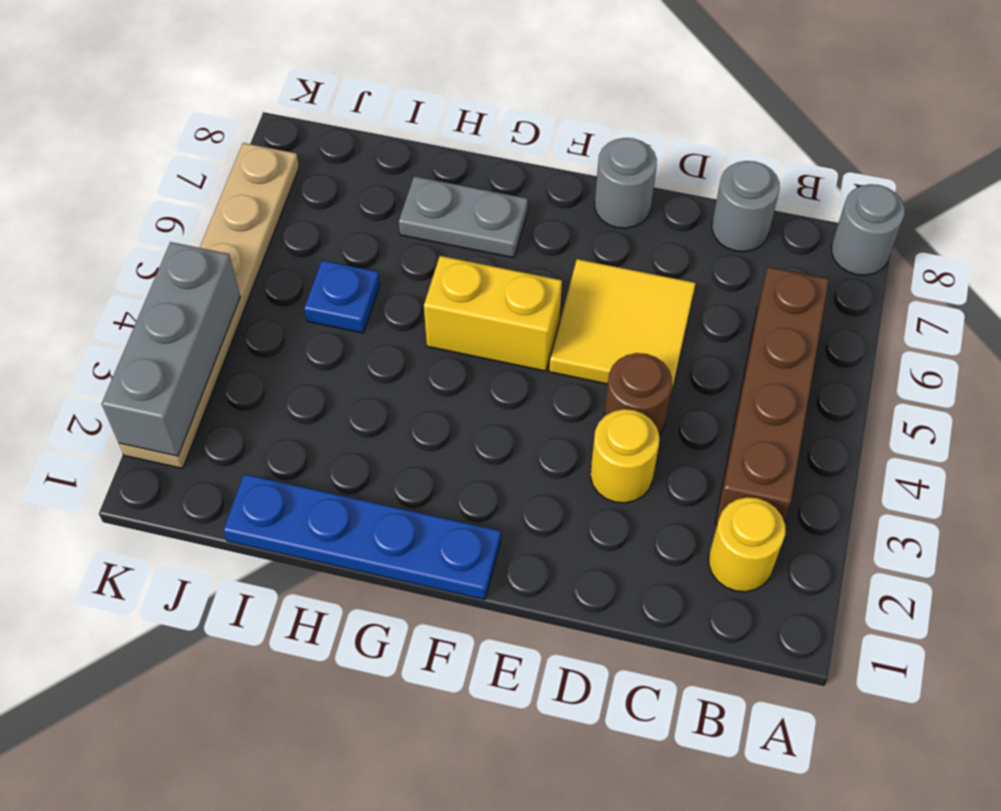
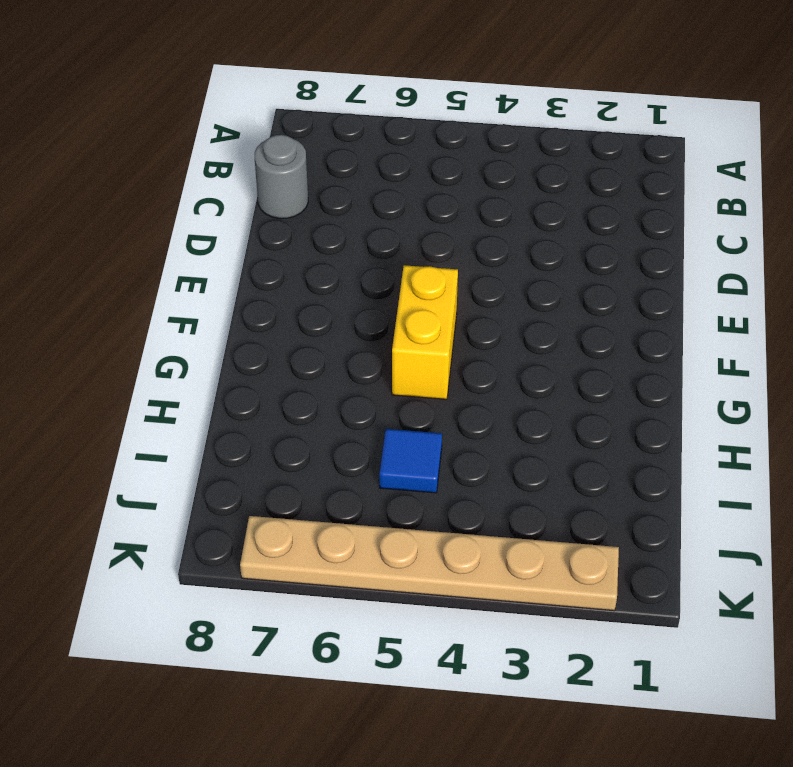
blue tile I5 level 1 -> blue plate I5 level 1
none -> grey round brick A8 level 1
none -> yellow round brick B2 level 1
none -> brown brick B3:B6 level 1

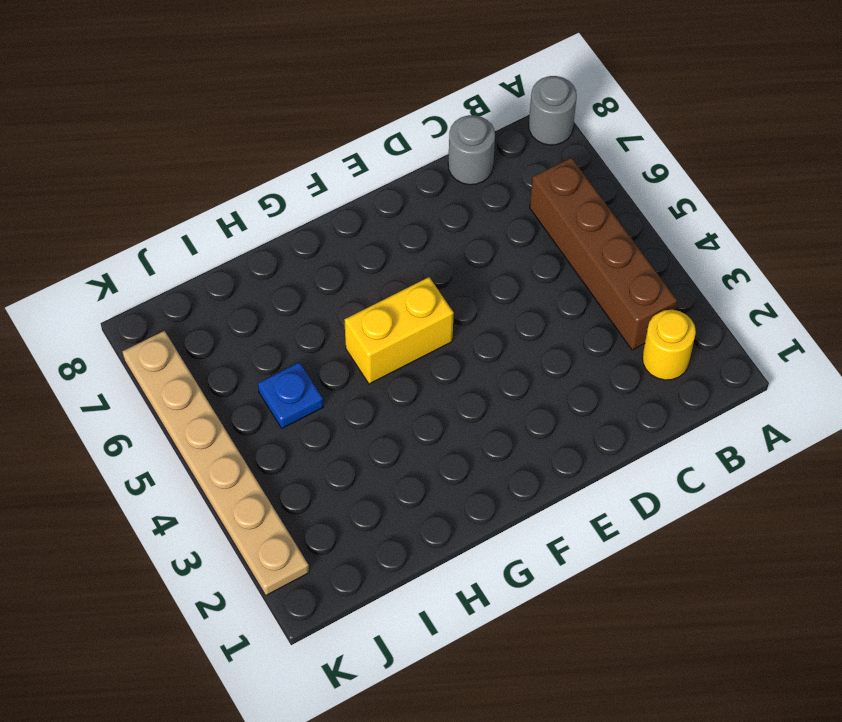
none -> yellow round brick D3 level 1
none -> brown round brick D4 level 1
none -> yellow tile D5:E6 level 1

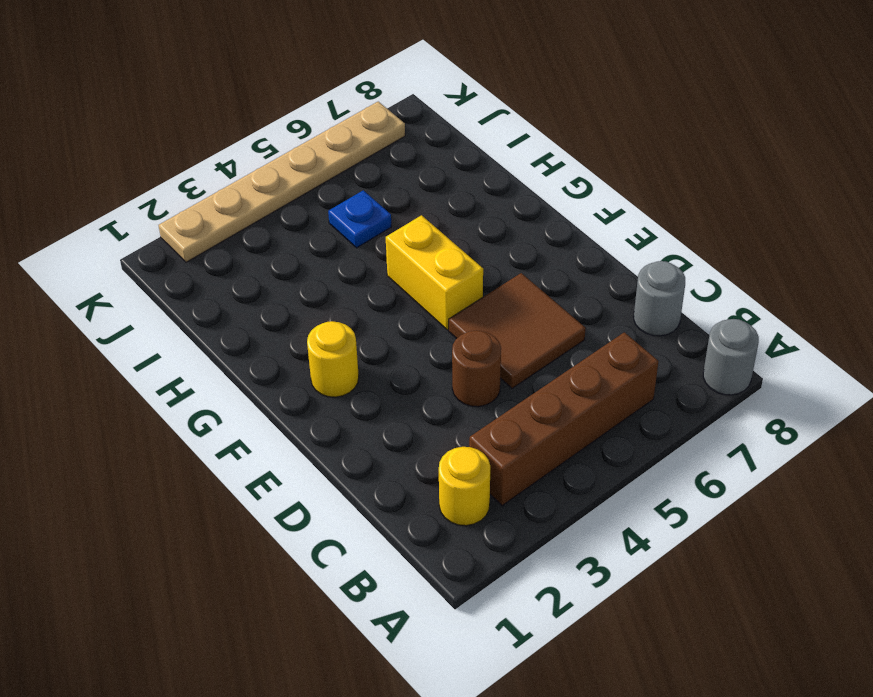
brown tile D5:E6 level 1 -> yellow tile D5:E6 level 1
yellow round brick F2 level 1 -> yellow round brick D3 level 1
none -> grey round brick E8 level 1
none -> blue plate F1:I1 level 1
none -> grey plate G7:H7 level 1

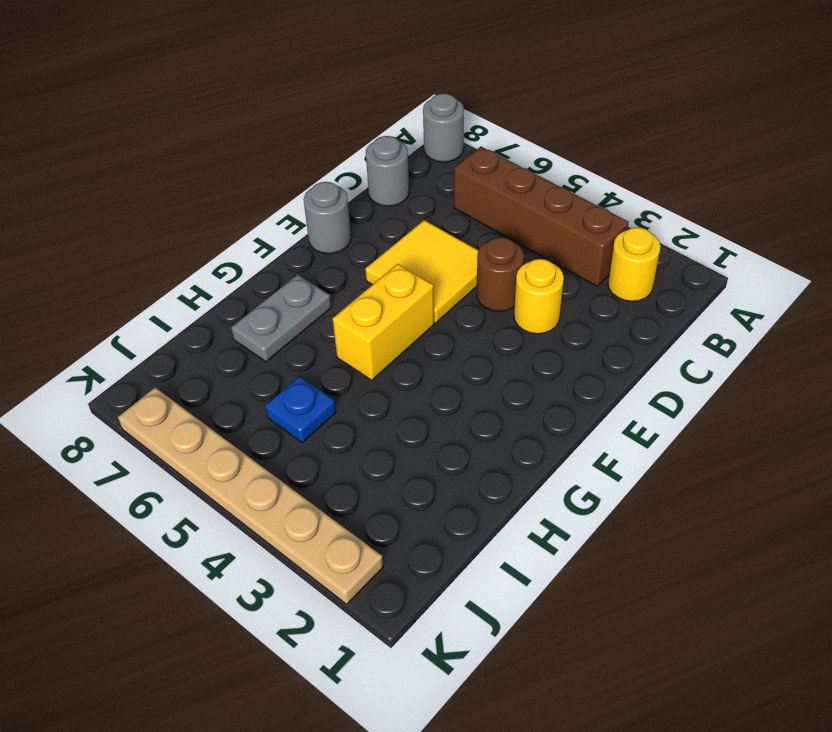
none -> blue plate F1:I1 level 1
none -> grey brick K2:K4 level 2

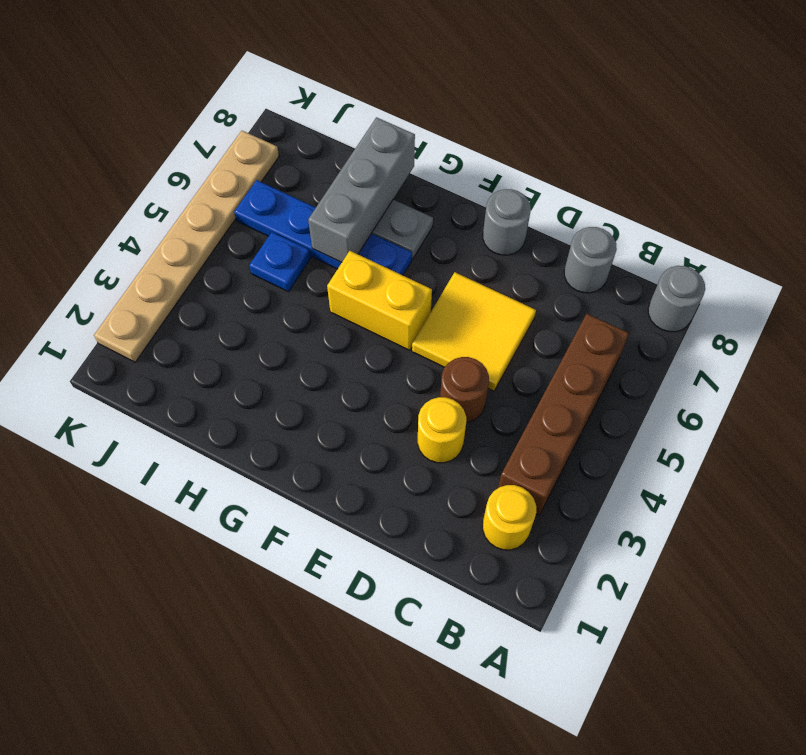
blue plate G6:J6 level 1 -> blue plate F1:I1 level 1
grey brick H6:H8 level 2 -> grey brick K2:K4 level 2

